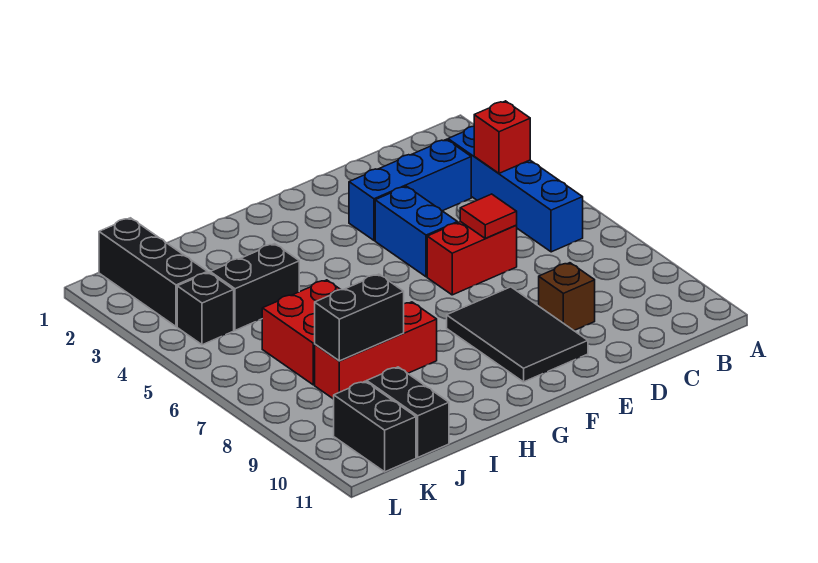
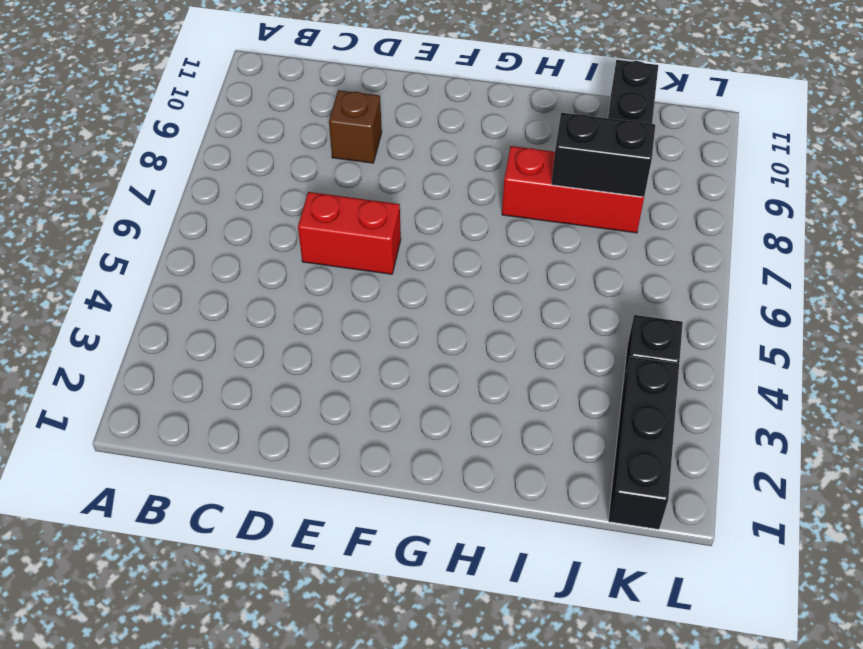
none -> blue brick B3:B6 level 1
none -> blue brick C3:E3 level 1
none -> blue brick E4:E5 level 1

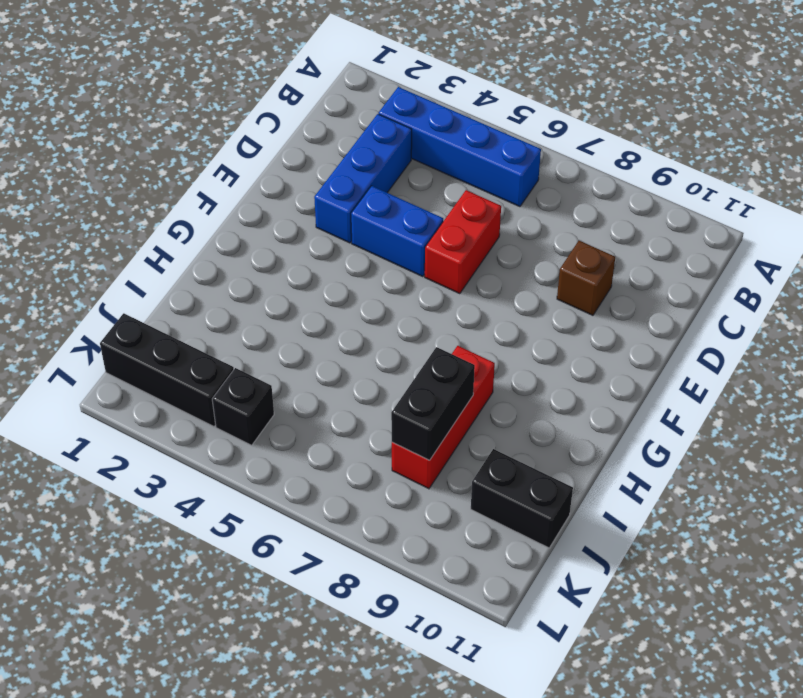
none -> black tile E8:F10 level 1
none -> black brick I4:J4 level 1
none -> red brick I6:J7 level 1

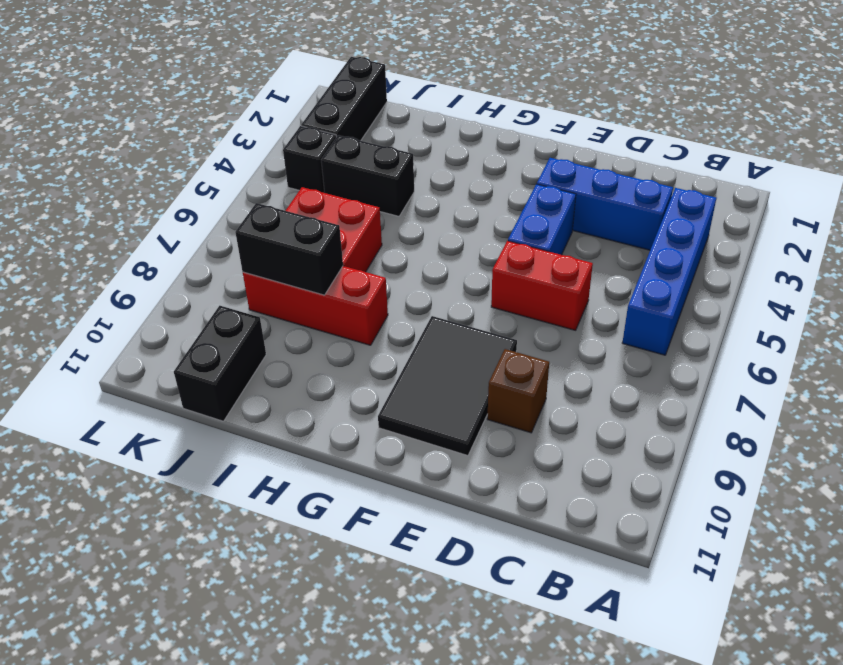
none -> black brick K10:K11 level 1
none -> red brick B4 level 2
none -> red tile D6 level 2

